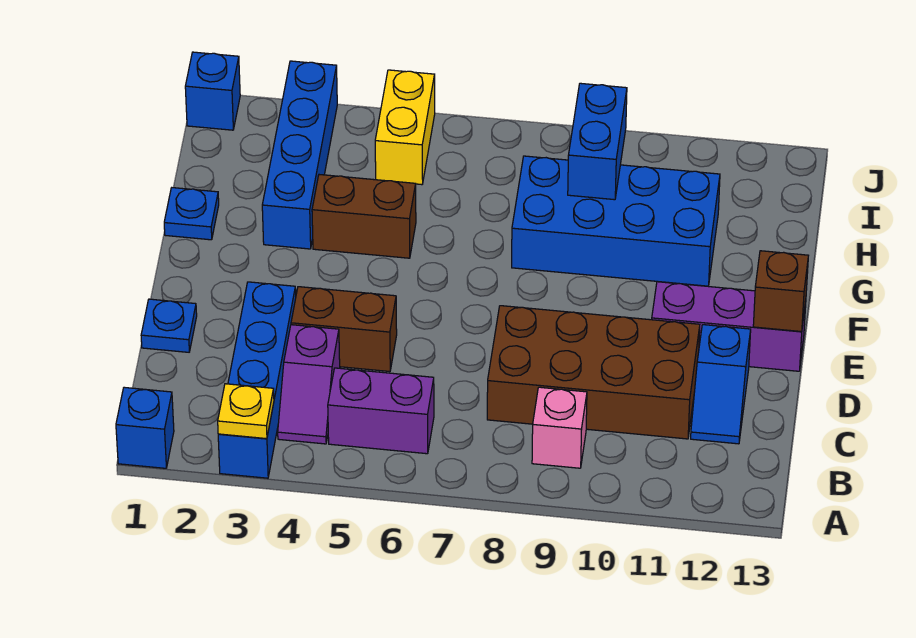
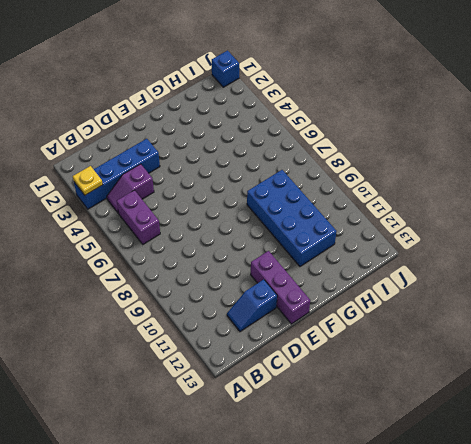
none -> blue brick A1 level 1
none -> pink brick B9 level 1
none -> brown brick C8:D11 level 1

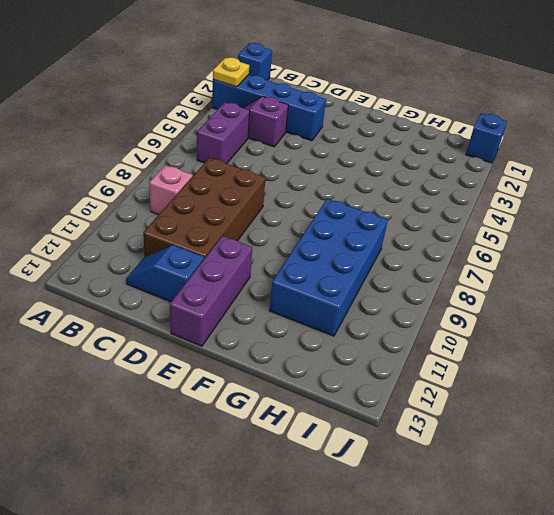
none -> blue plate D1 level 1
none -> brown brick D4:D5 level 1
none -> blue plate G1 level 1

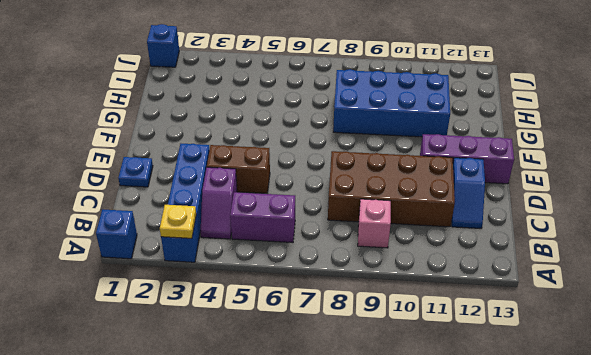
none -> blue plate G1 level 1
none -> blue brick G3:J3 level 1
none -> brown brick G4:G5 level 1

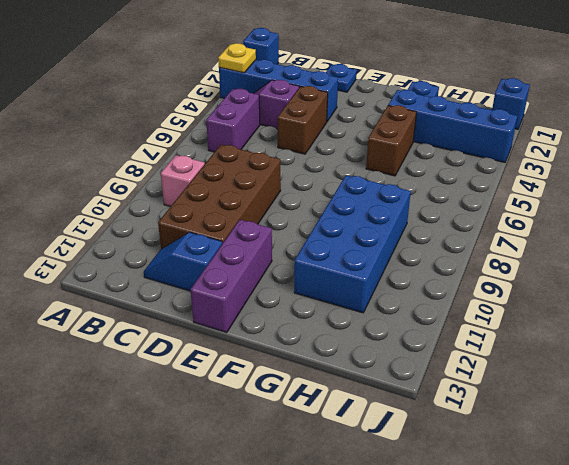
none -> yellow brick I5:J5 level 1
none -> brown brick E13 level 2
none -> blue brick H9:I9 level 2

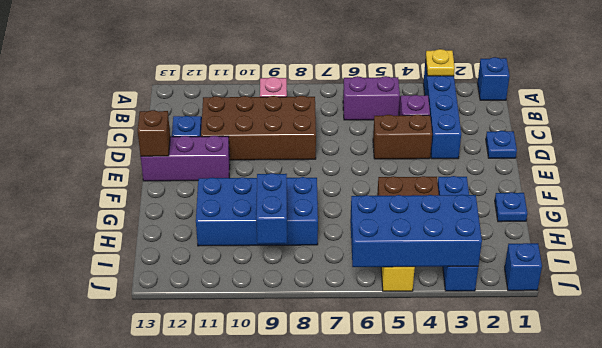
blue brick I3:J6 level 2 -> none

